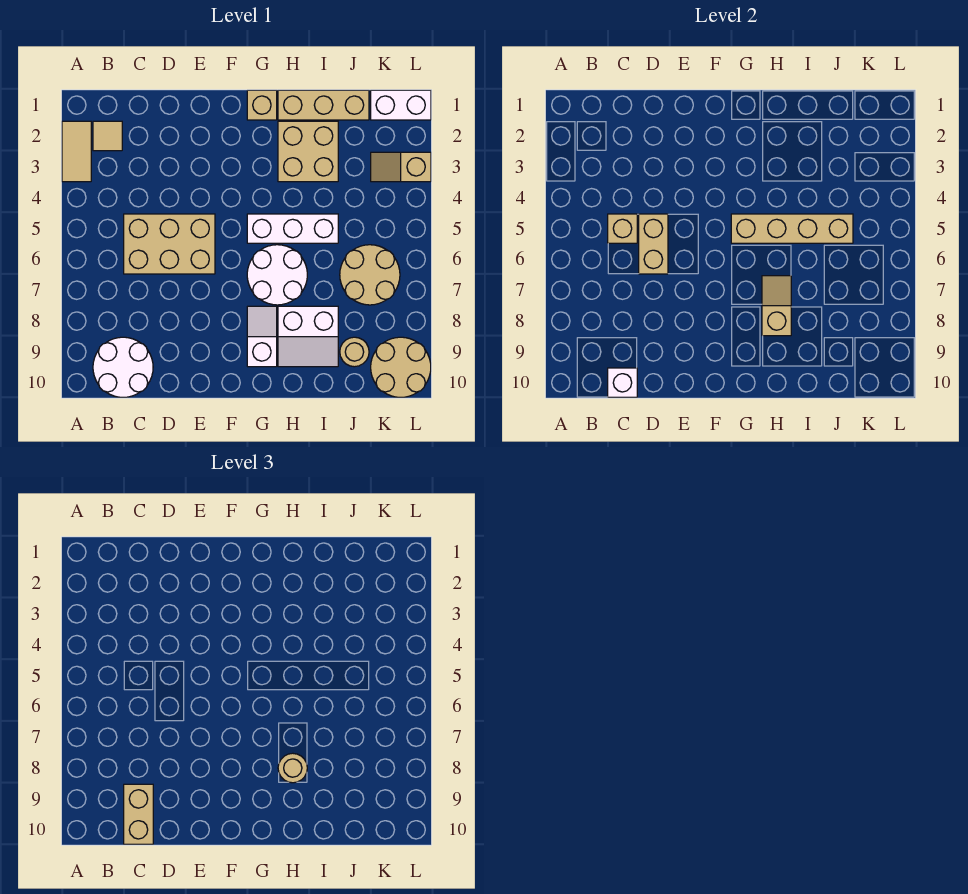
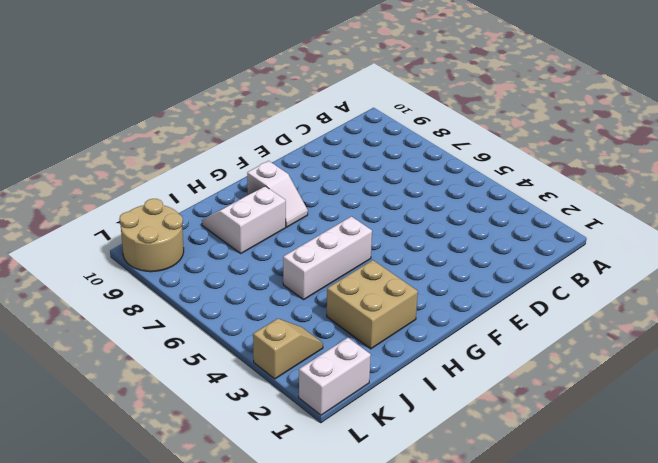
none -> tan tile A2:A3 level 1
none -> tan tile B2 level 1
none -> white round brick B9:C10 level 1

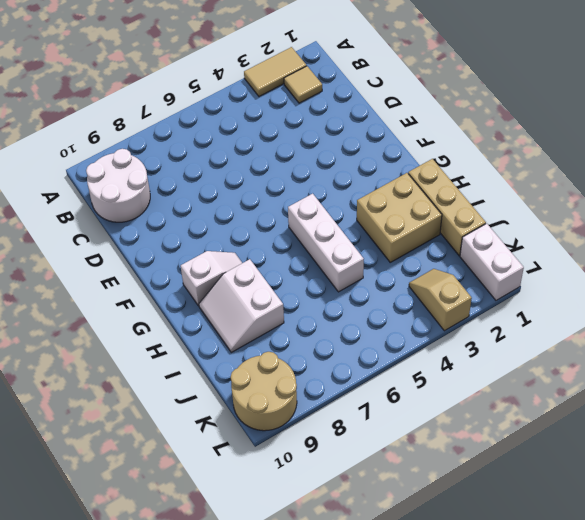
none -> tan brick C5:E6 level 1
none -> tan brick G1 level 1
none -> white round brick G6:H7 level 1

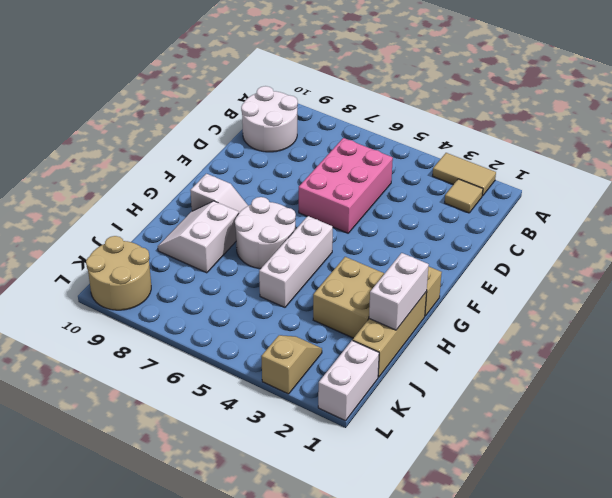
pink brick C5:E6 level 1 -> tan brick C5:E6 level 1
white brick H1:I1 level 2 -> none
none -> tan round brick J6:K7 level 1
none -> tan round brick J9 level 1
none -> tan brick C5 level 2

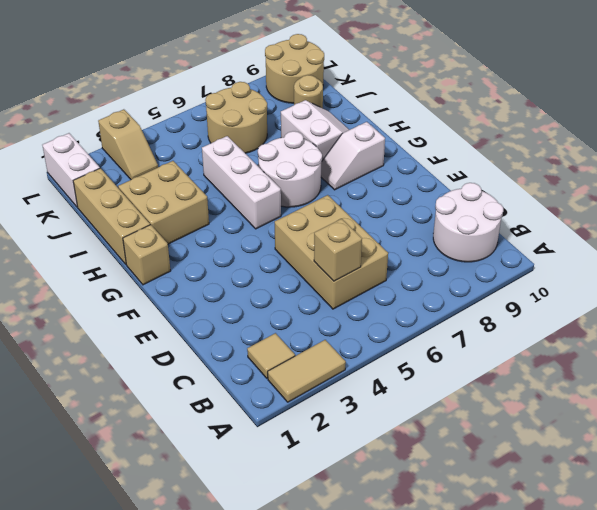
none -> white brick C10 level 2
none -> tan brick D5:D6 level 2
none -> tan brick G5:J5 level 2

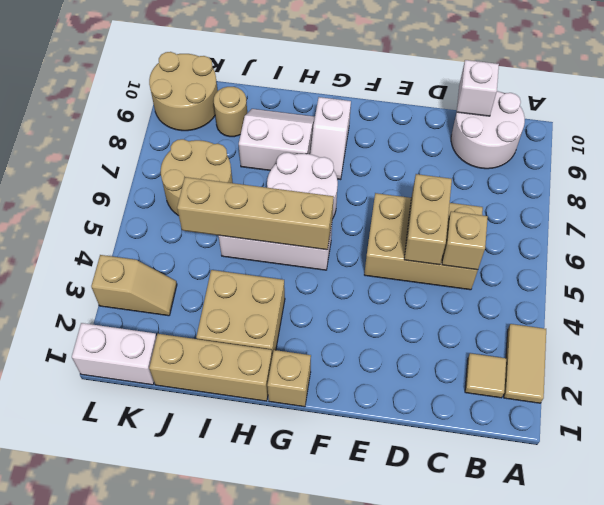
none -> tan slope H7:H8 level 2 top 8
none -> tan brick C9:C10 level 3
none -> tan round brick H8 level 3

